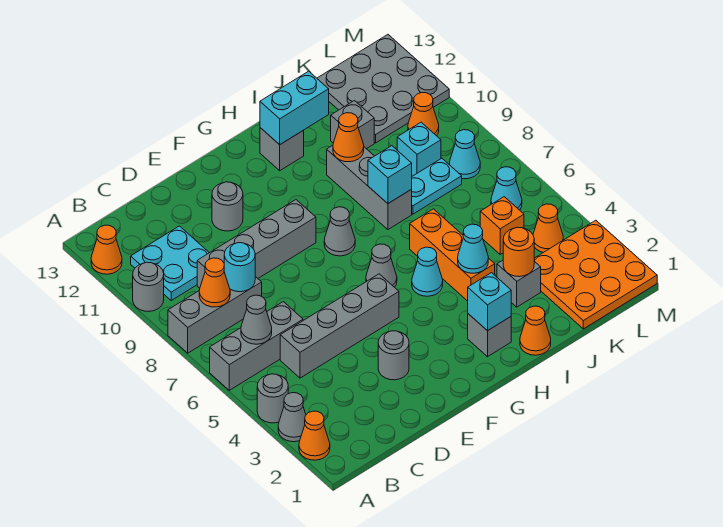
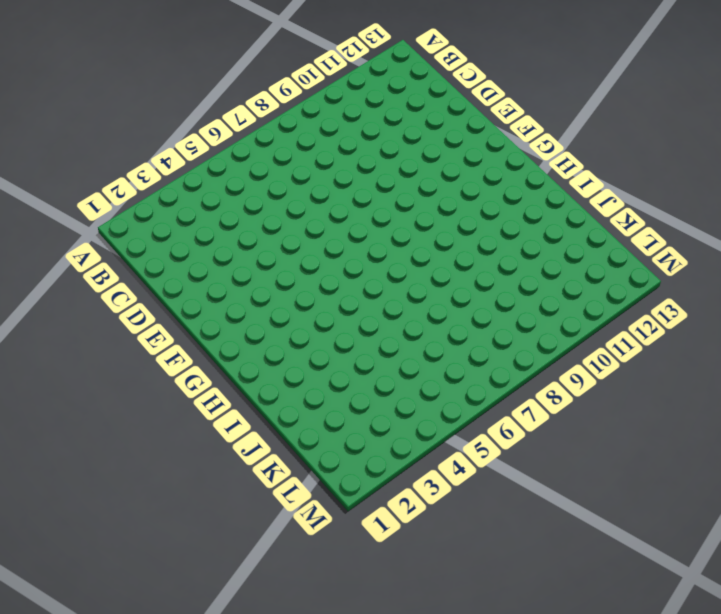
none -> orange cone A2 level 1
none -> grey cone A3 level 1
none -> grey round brick A4 level 1
none -> grey brick A6:C6 level 1

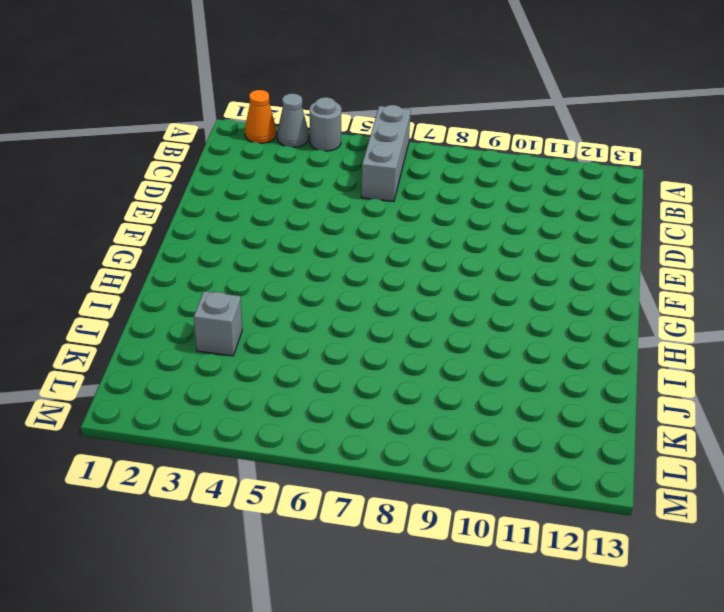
none -> grey brick A8:C8 level 1
none -> grey round brick A10 level 1
none -> orange cone A12 level 1
none -> cyan plate B10:C11 level 1

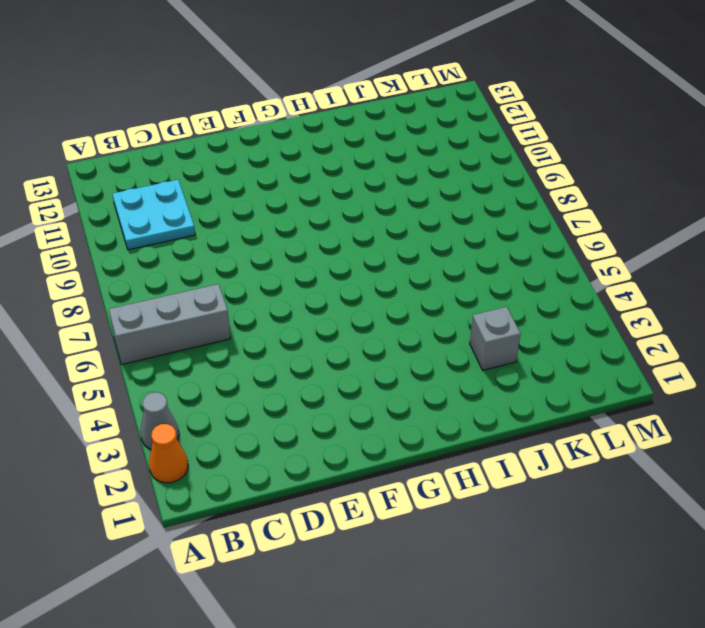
none -> grey round brick A4 level 1
none -> grey brick A8:C8 level 1
none -> grey round brick A10 level 1
none -> orange cone A12 level 1

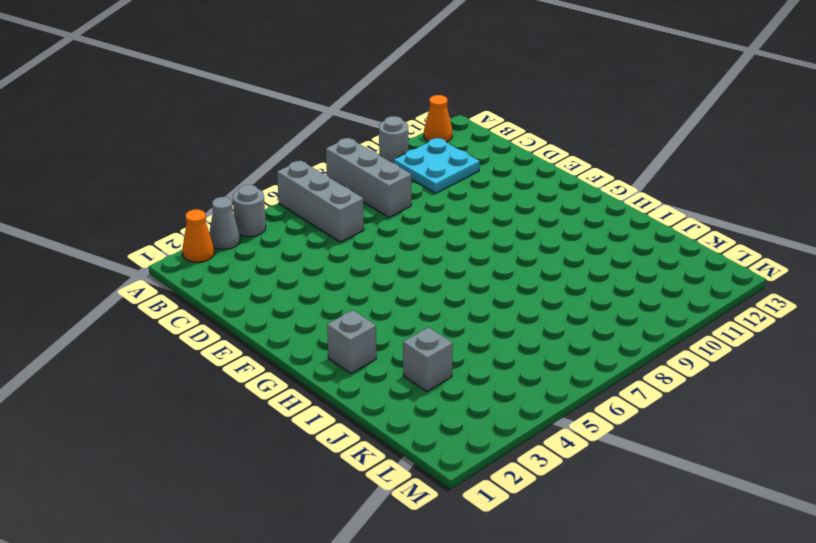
none -> grey brick C5:F5 level 1
none -> grey brick C9:F9 level 1
none -> grey round brick E3 level 1
none -> grey round brick E11 level 1

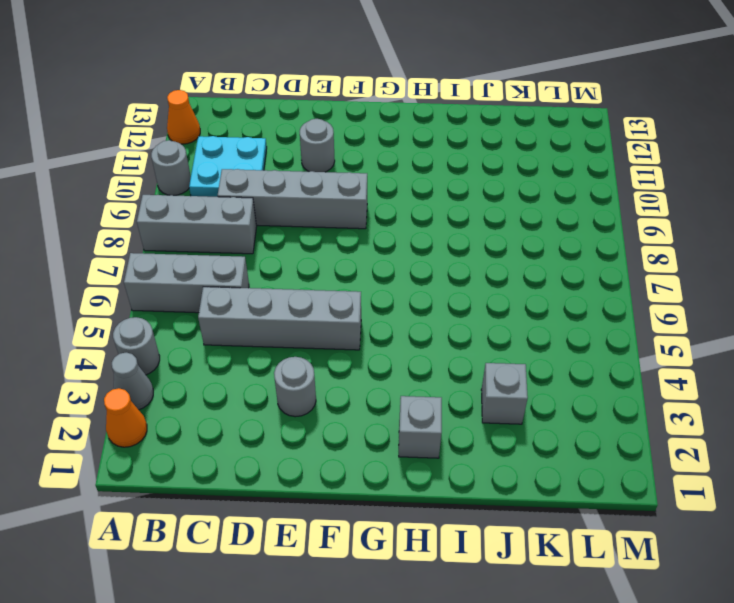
none -> grey cone G6 level 1
none -> grey cone G8 level 1
none -> cyan cone H5 level 1
none -> grey brick H12 level 1

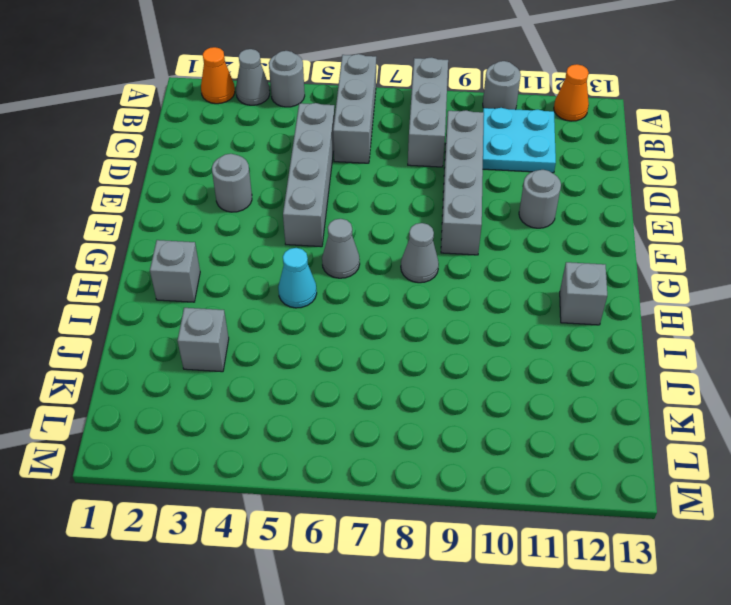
none -> orange cone I1 level 1
none -> orange brick I4:I6 level 1
none -> grey brick I8:I10 level 1
none -> cyan plate J8:K8 level 1

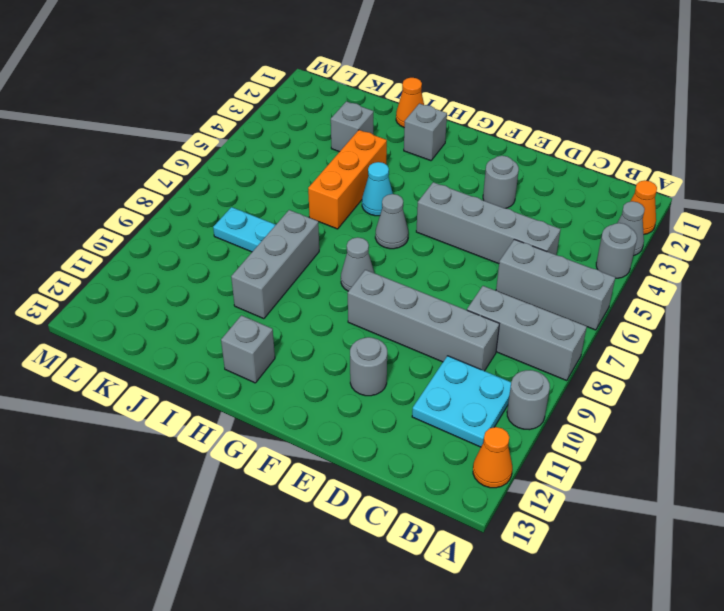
none -> grey brick J11 level 1
none -> orange plate K1:M3 level 1
none -> orange brick K5 level 1
none -> cyan brick K9 level 1

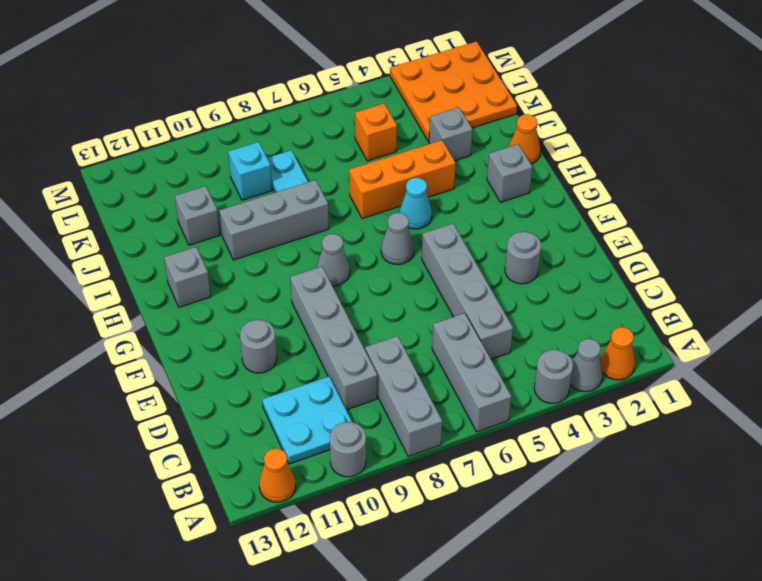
none -> grey plate K11:M13 level 1
none -> orange cone L4 level 1
none -> cyan cone L6 level 1
none -> cyan cone L8 level 1

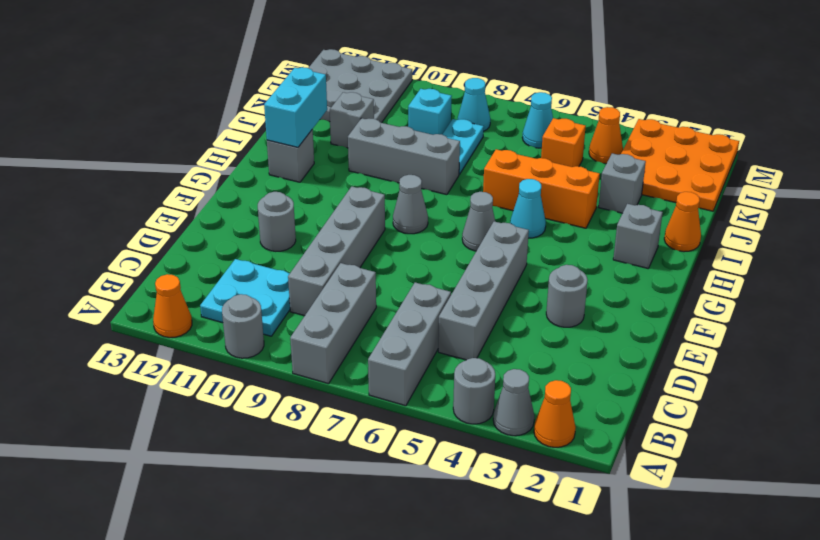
none -> orange cone L10 level 1
none -> grey cone B6 level 2
none -> orange cone B8 level 2
none -> cyan round brick C8 level 2

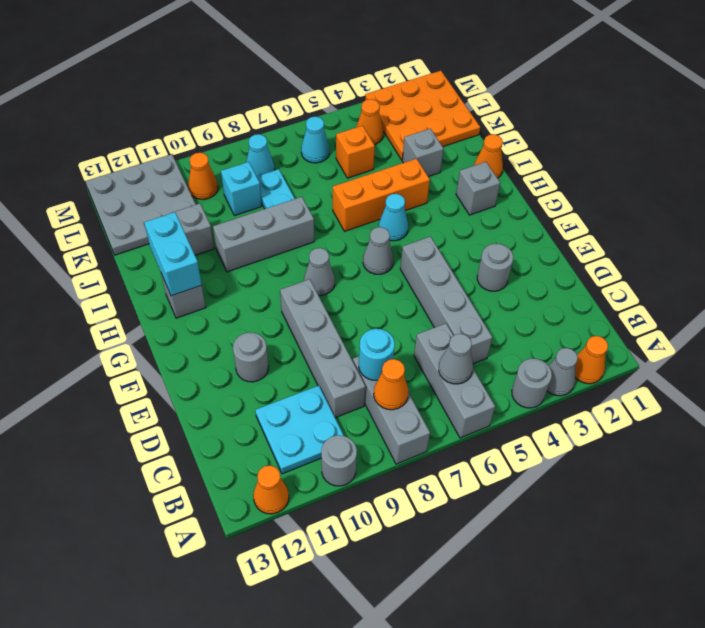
none -> cyan brick H2 level 2
none -> cyan cone I4 level 2
none -> cyan brick I8 level 2
none -> orange cone I10 level 2

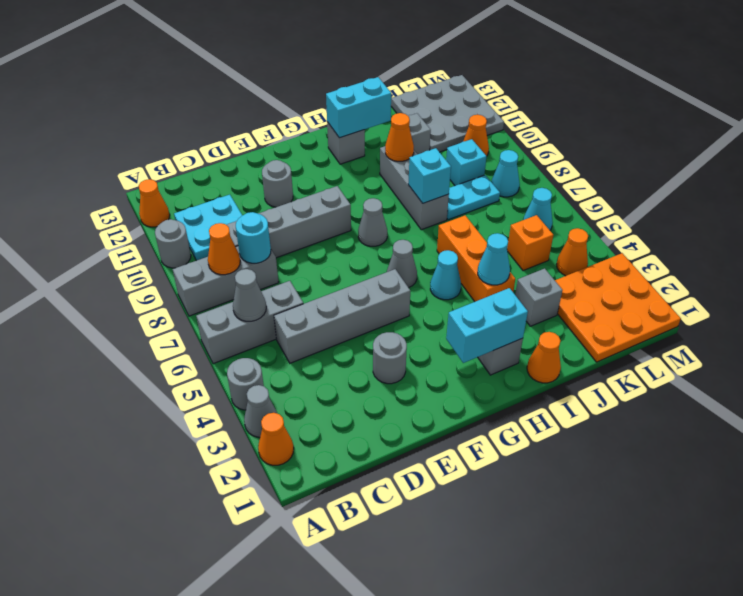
cyan brick G2:H2 level 2 -> cyan brick H2 level 2
none -> orange round brick J3 level 2

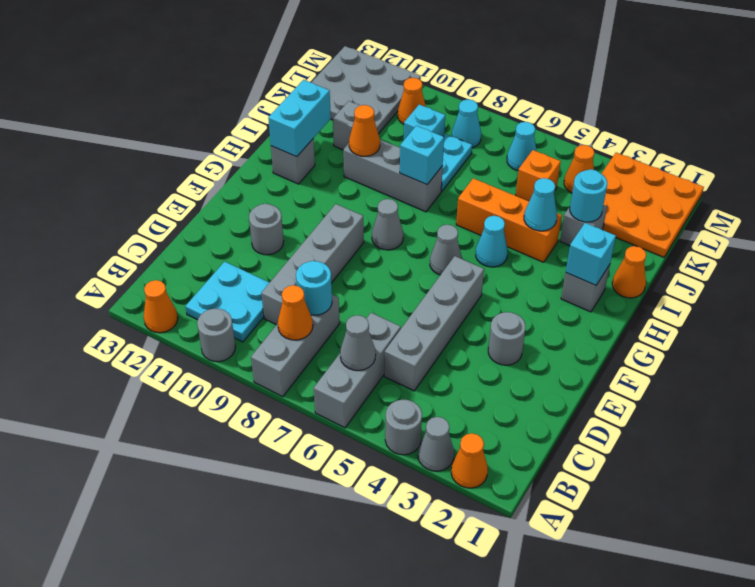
cyan round brick J3 level 2 -> orange round brick J3 level 2

